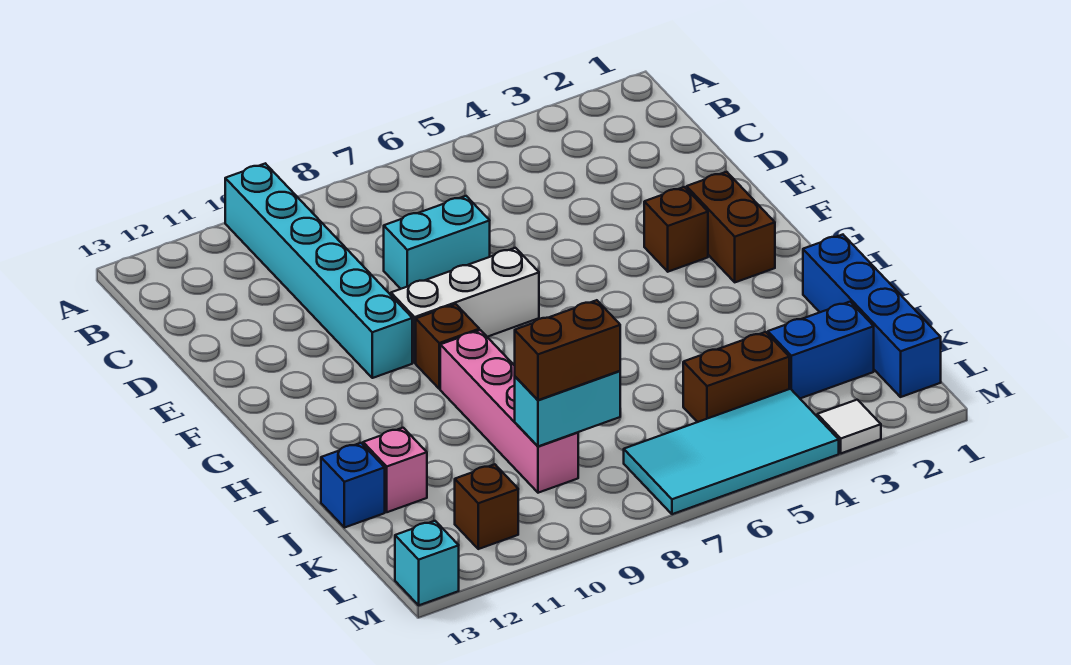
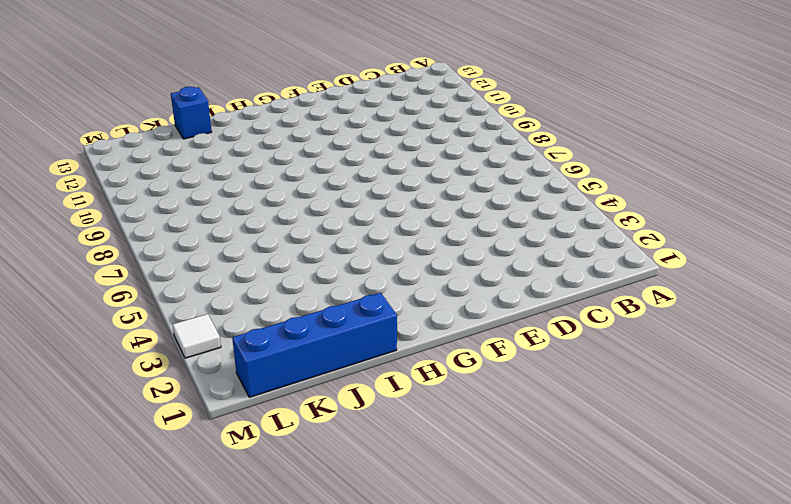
none -> cyan brick A10:F10 level 1
none -> cyan brick D7:D8 level 1
none -> brown brick F2:G2 level 1

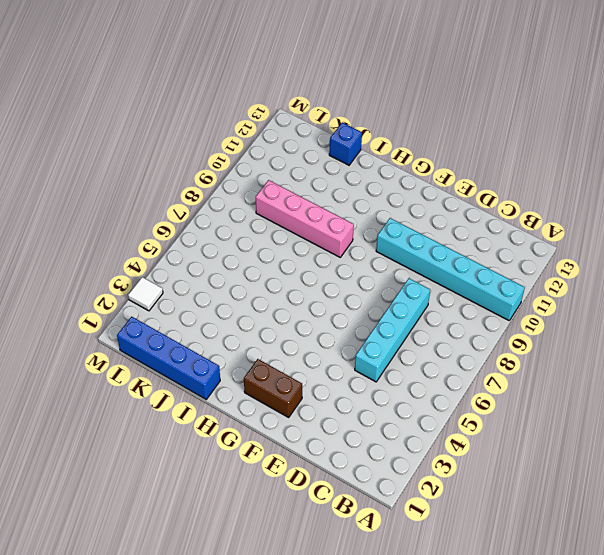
cyan brick D5:D8 level 1 -> cyan brick D7:D8 level 1
none -> brown brick F3 level 1
none -> white brick F7:F9 level 1
none -> brown brick G9 level 1

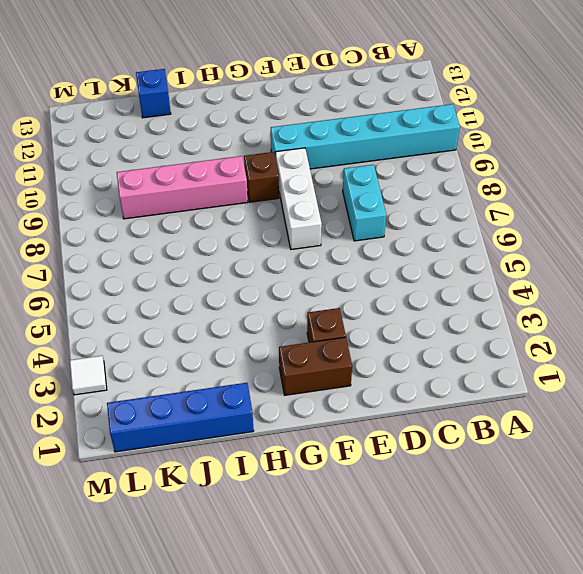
none -> pink brick J12 level 1
none -> blue brick K2:K3 level 1
none -> brown brick K4:K5 level 1

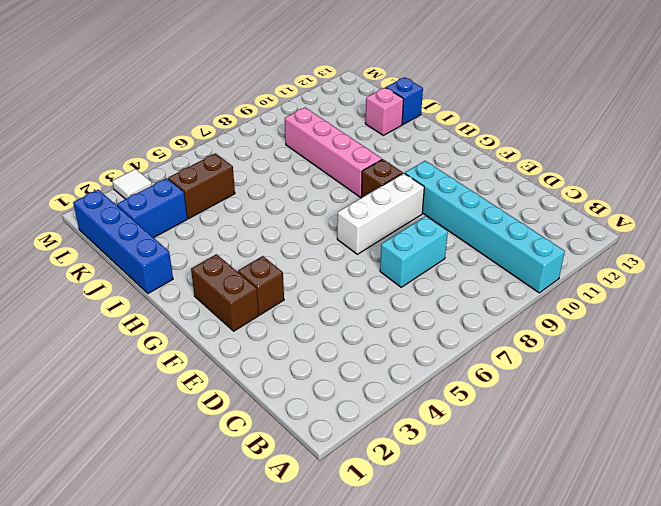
none -> cyan tile L4:M7 level 1
none -> brown brick L11 level 1
none -> cyan brick M13 level 1

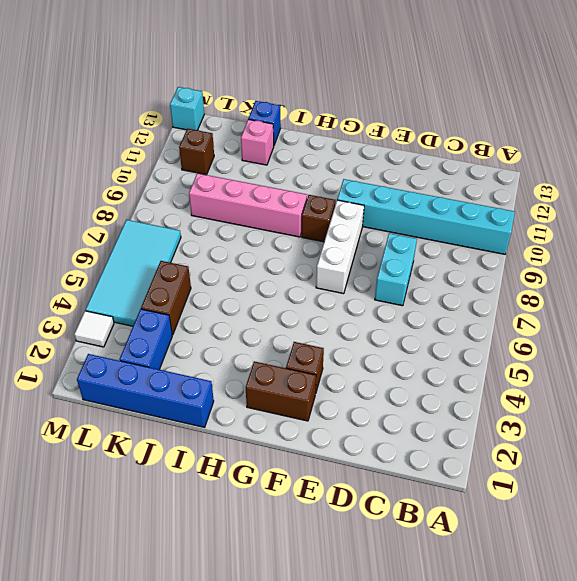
none -> cyan brick K8:K9 level 2
none -> brown brick K8:K9 level 3

